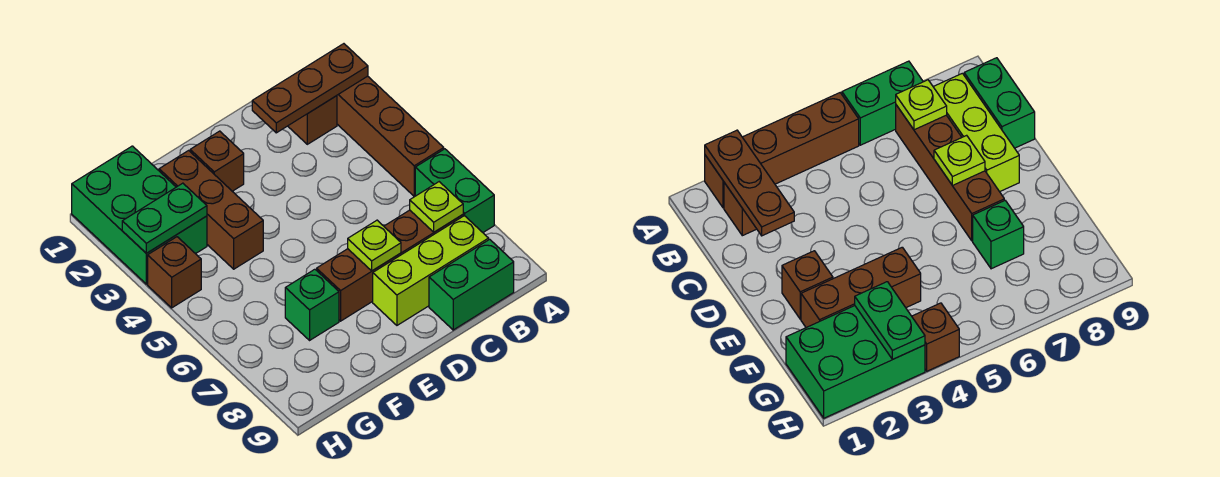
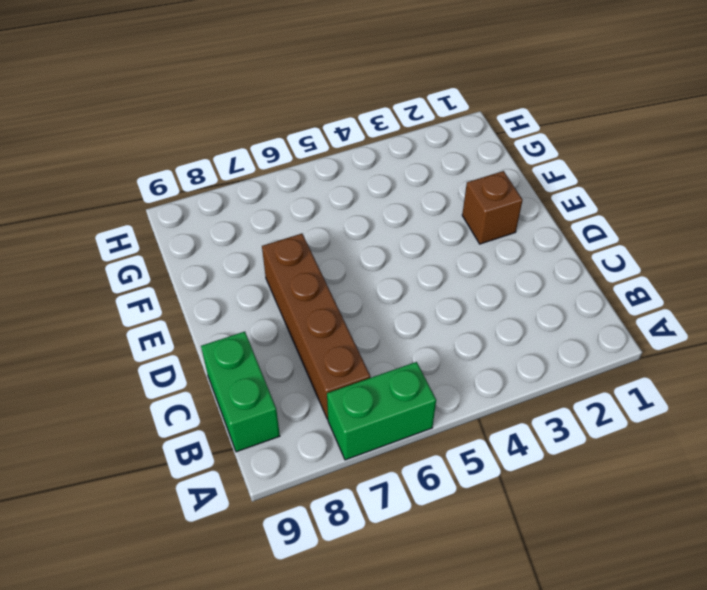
none -> brown brick A2:A5 level 1
none -> brown brick B2 level 1
none -> lime brick B8:D8 level 1

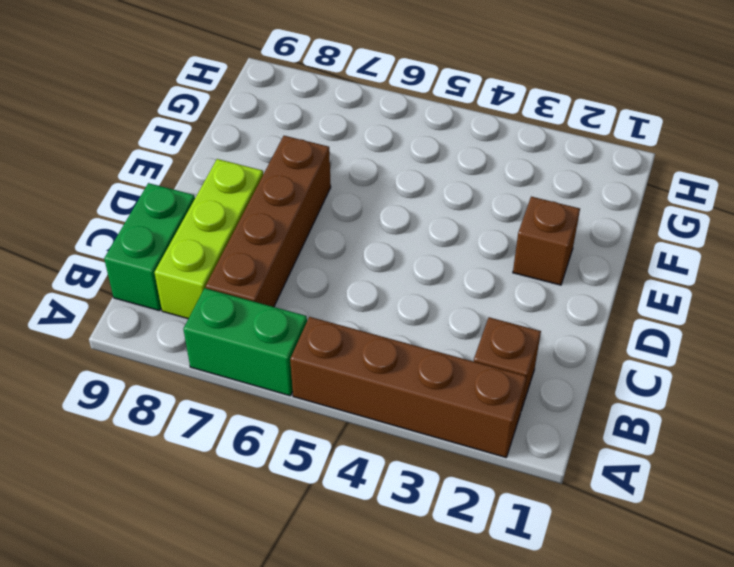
none -> brown brick F2:F4 level 1
none -> green brick F7 level 1
none -> green brick G1:H3 level 1

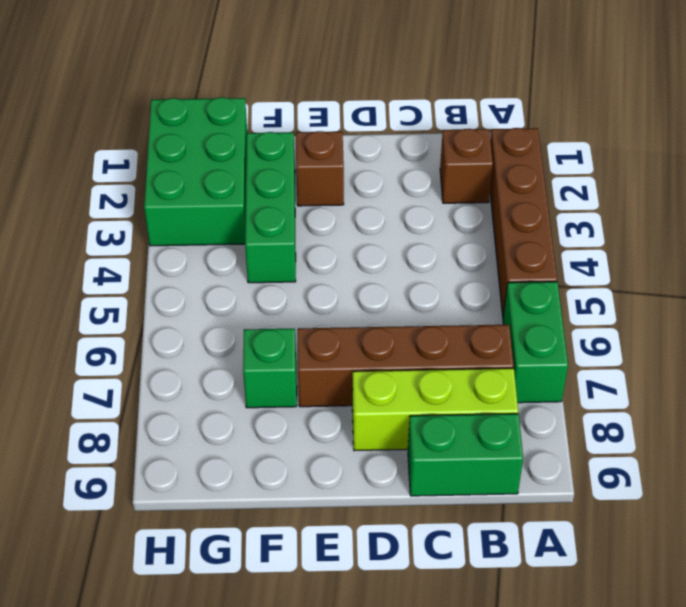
green brick F2:F4 level 1 -> brown brick F2:F4 level 1
none -> brown brick H4 level 1
none -> brown plate A2:C2 level 2
none -> lime plate B7 level 2

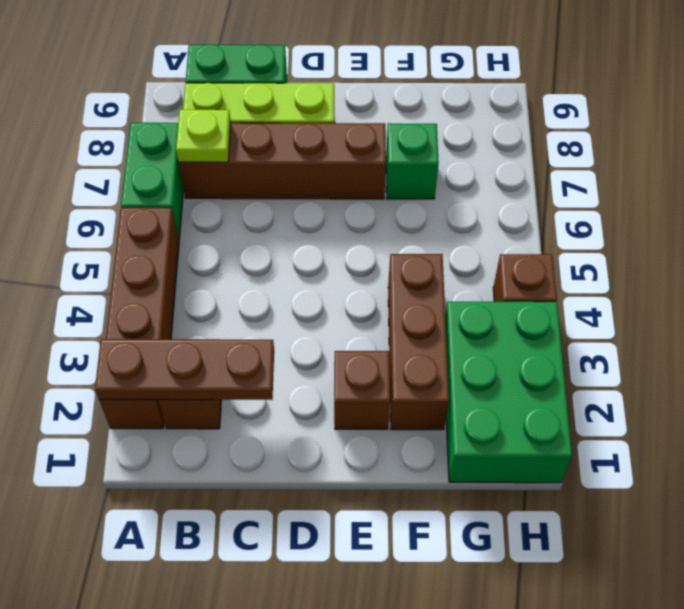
none -> lime plate D7 level 2
none -> green plate G3:H3 level 2

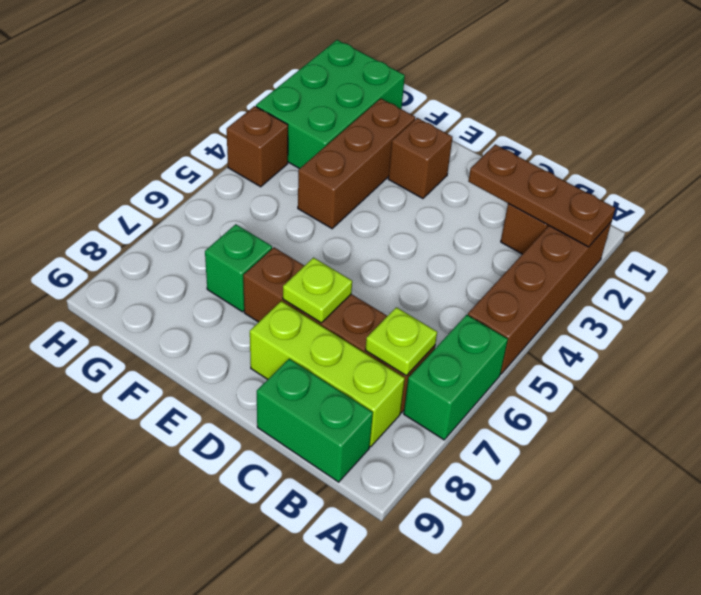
none -> green plate G3:H3 level 2

